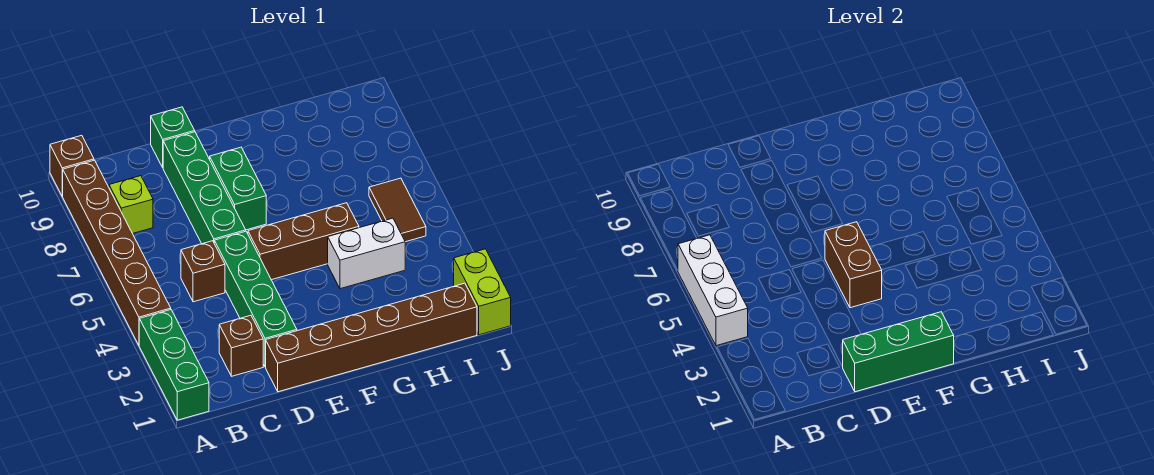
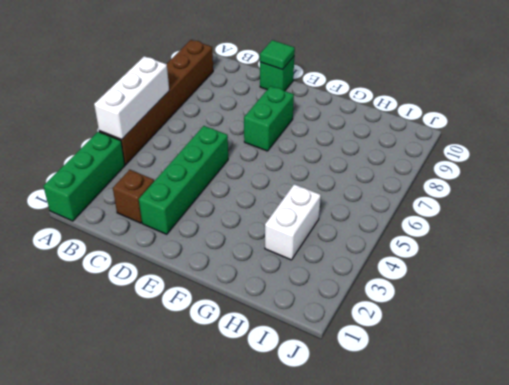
green tile D10 level 2 -> none
white brick H3:H4 level 1 -> white brick G4:H4 level 1
none -> brown brick A10 level 1
none -> lime brick B8 level 1
none -> brown brick C5 level 1

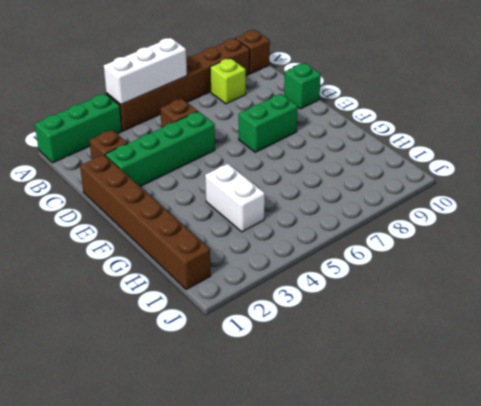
none -> green brick D6:D9 level 1
none -> brown brick E5:G5 level 1
none -> brown tile I5:I6 level 1

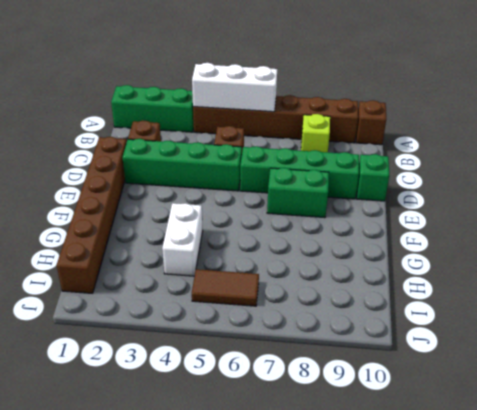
none -> brown brick E5:G5 level 1
none -> lime brick J1:J2 level 1
none -> green brick D1:F1 level 2

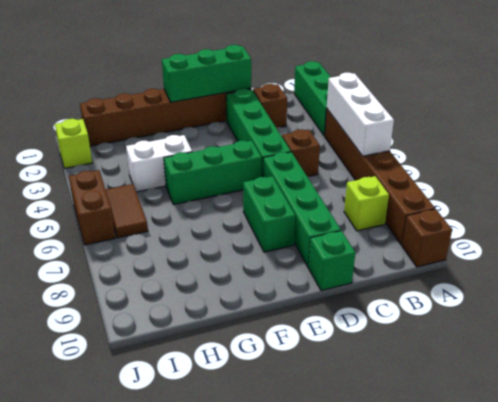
green brick E5:G5 level 1 -> brown brick E5:G5 level 1
lime brick J2 level 1 -> lime brick J1:J2 level 1
brown brick J5:J6 level 1 -> brown brick E4:E5 level 2

